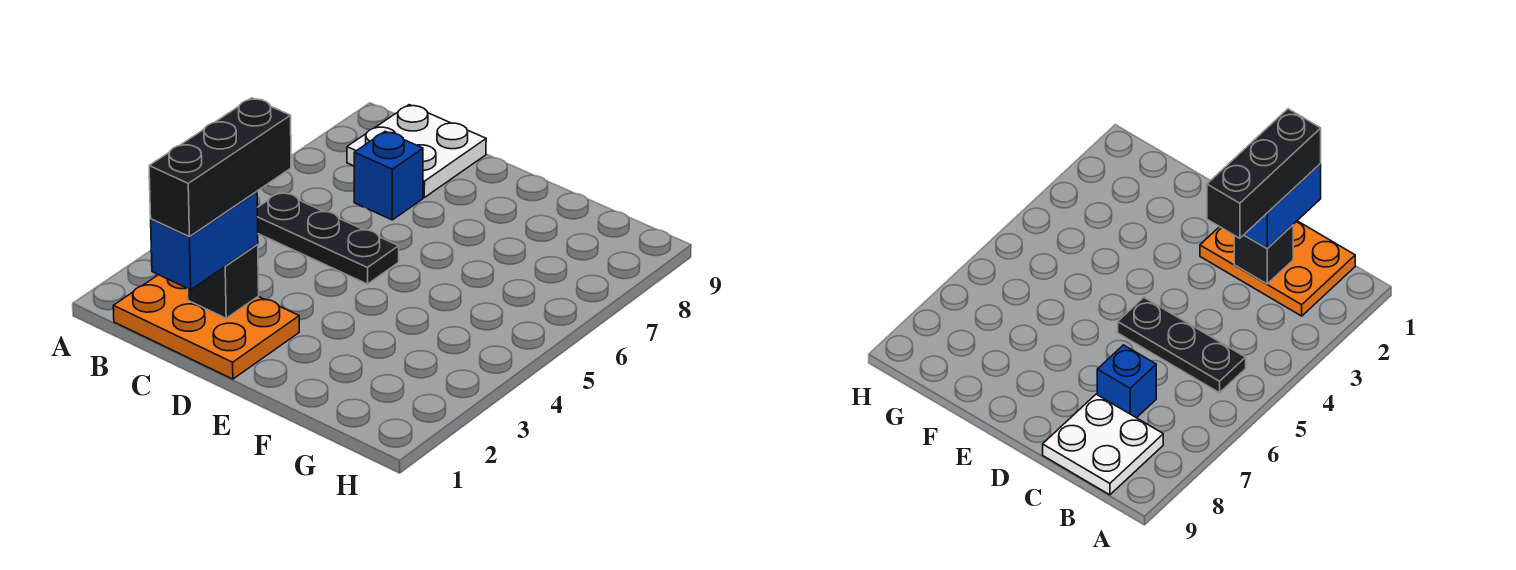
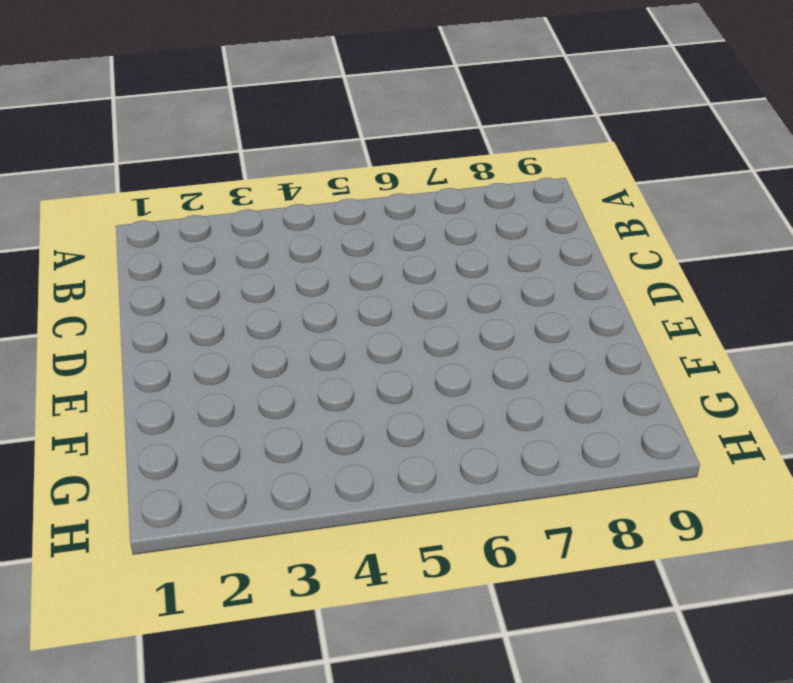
none -> orange plate B1:D2 level 1
none -> black plate B5:D5 level 1

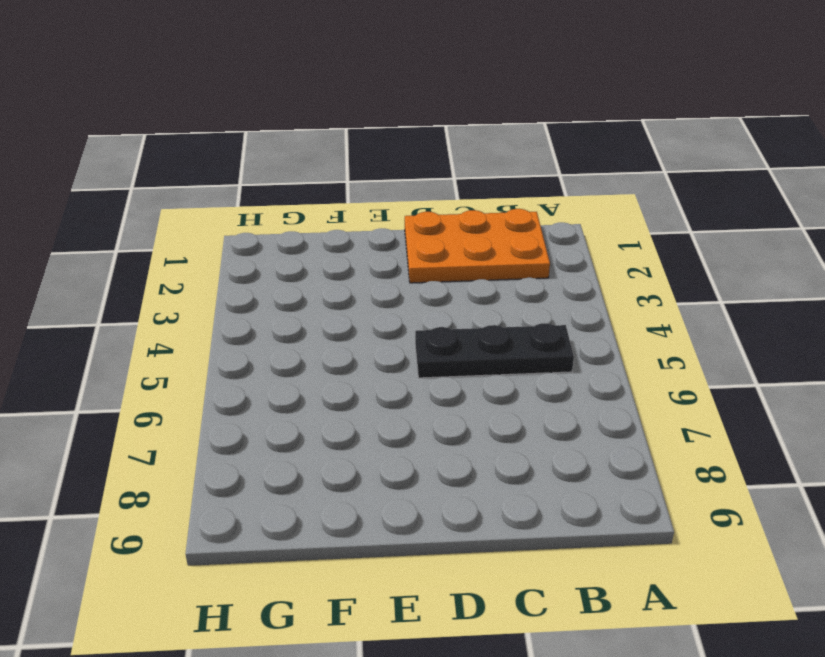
none -> white plate B8:C9 level 1
none -> blue brick C7 level 1

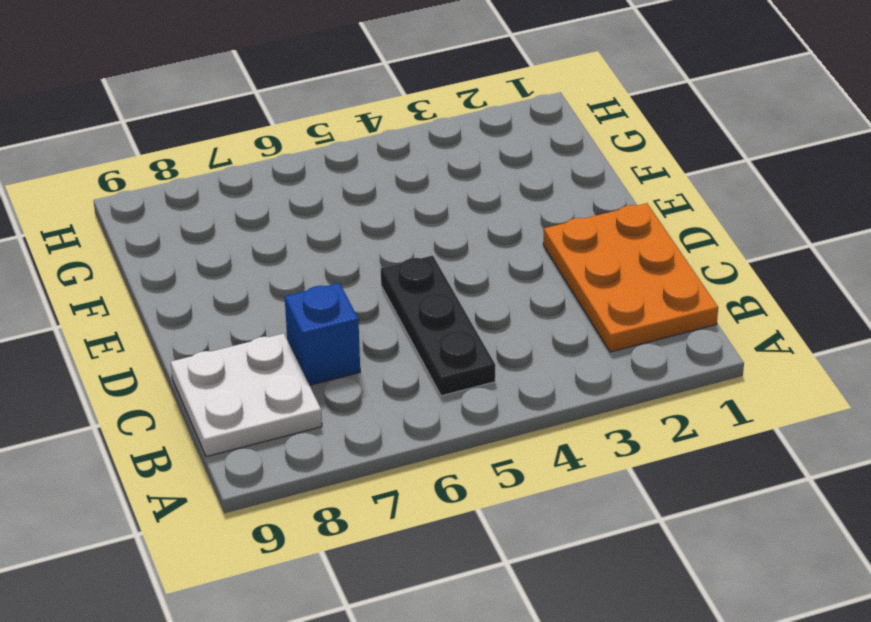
none -> black brick C2 level 2
none -> blue brick C1:C2 level 3

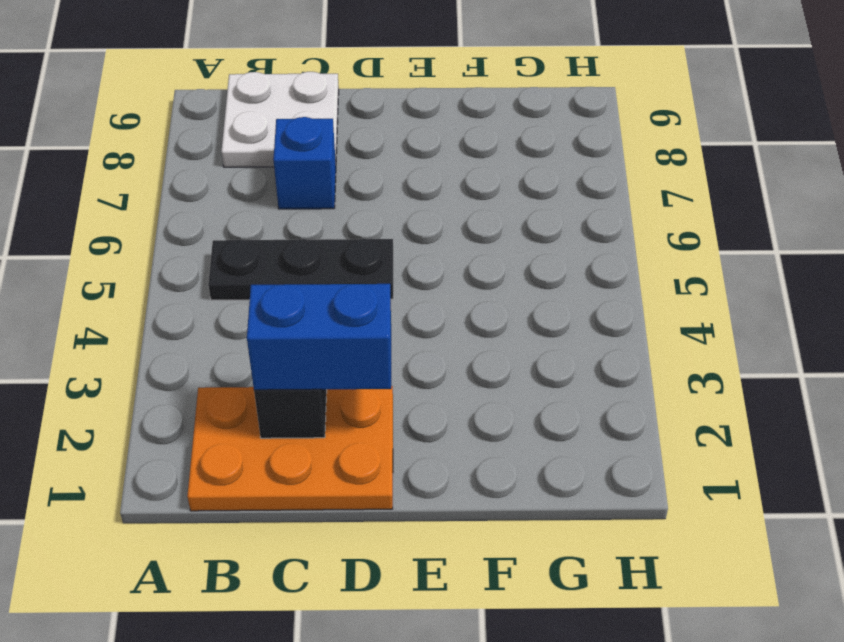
blue brick C2:D2 level 3 -> blue brick C1:C2 level 3
none -> black brick C1:C3 level 4

